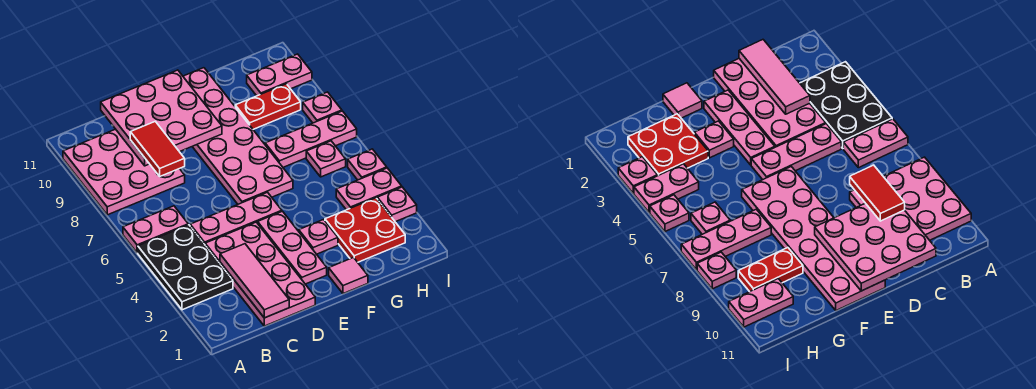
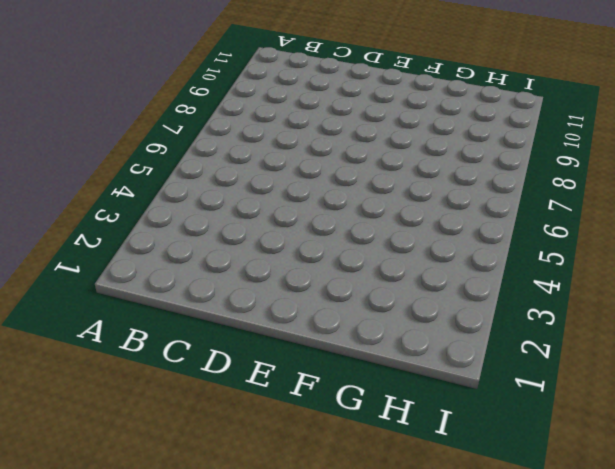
none -> black plate A3:B5 level 1
none -> pink plate A6:B6 level 1
none -> pink plate A8:C10 level 1

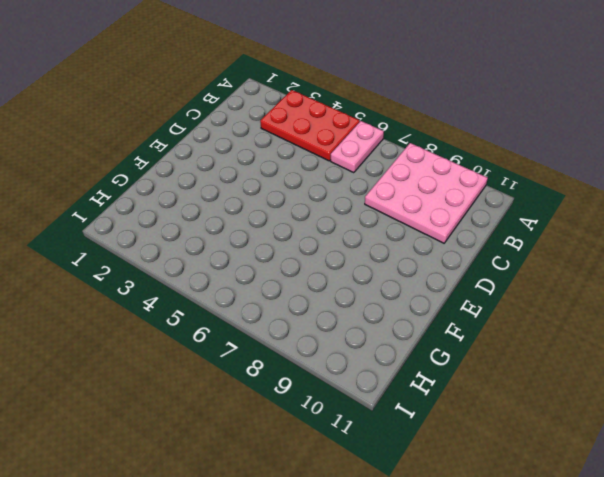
red plate A3:B5 level 1 -> black plate A3:B5 level 1
none -> pink plate C1:D4 level 1
none -> pink plate C5:E5 level 1
none -> pink plate E2:E4 level 1

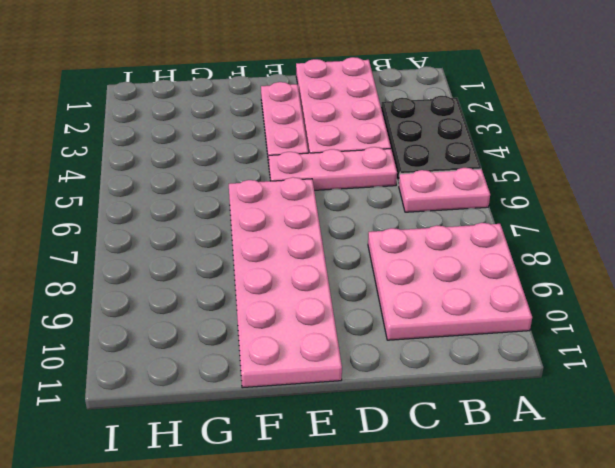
none -> pink tile F1 level 1
none -> pink plate F3 level 1
none -> red plate G2:H3 level 1

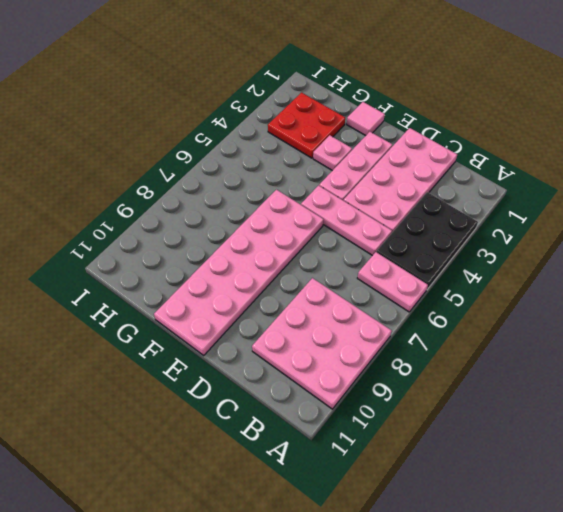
none -> pink plate G7:I7 level 1
none -> red plate G9:H9 level 1
none -> pink plate H4:I4 level 1

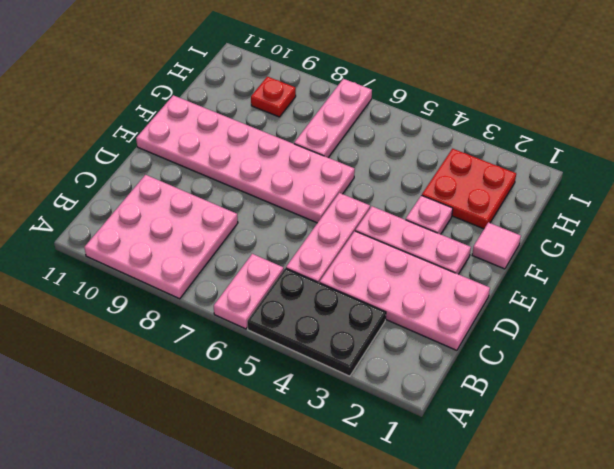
red plate H9 level 1 -> red plate G9:H9 level 1
none -> pink plate H4:I4 level 1
none -> pink plate H6 level 1
none -> pink plate H10:I10 level 1

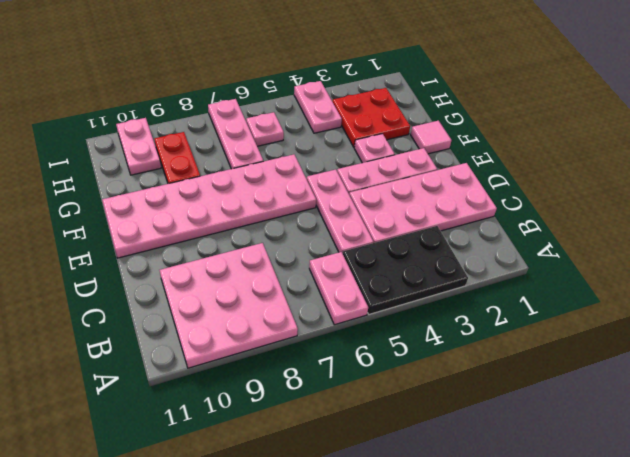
none -> pink plate I3 level 1
none -> pink plate I5 level 1
none -> pink plate I8 level 1

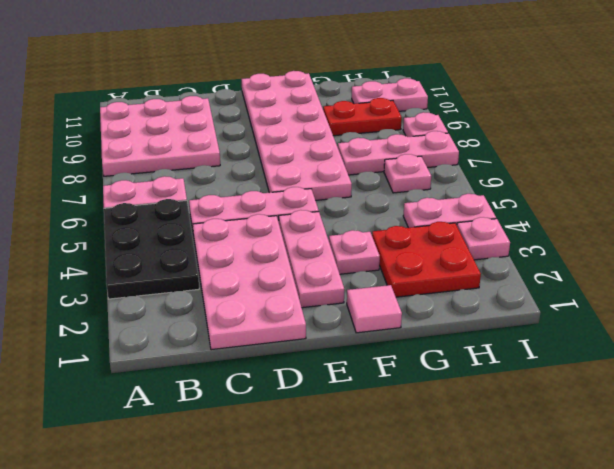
none -> pink plate I5 level 1
none -> pink tile C1:C3 level 2
none -> pink plate C9:E11 level 2

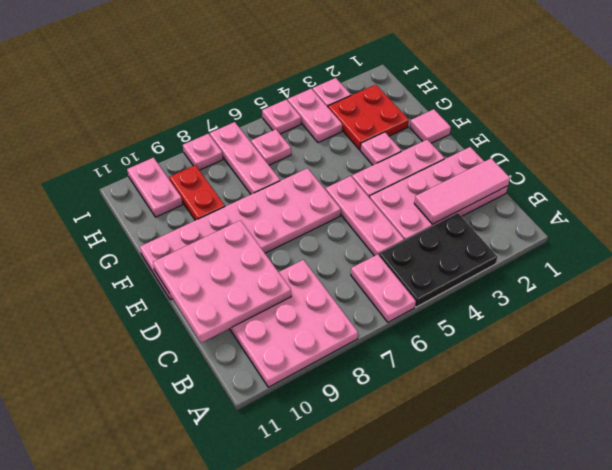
none -> red tile C8:C9 level 3

